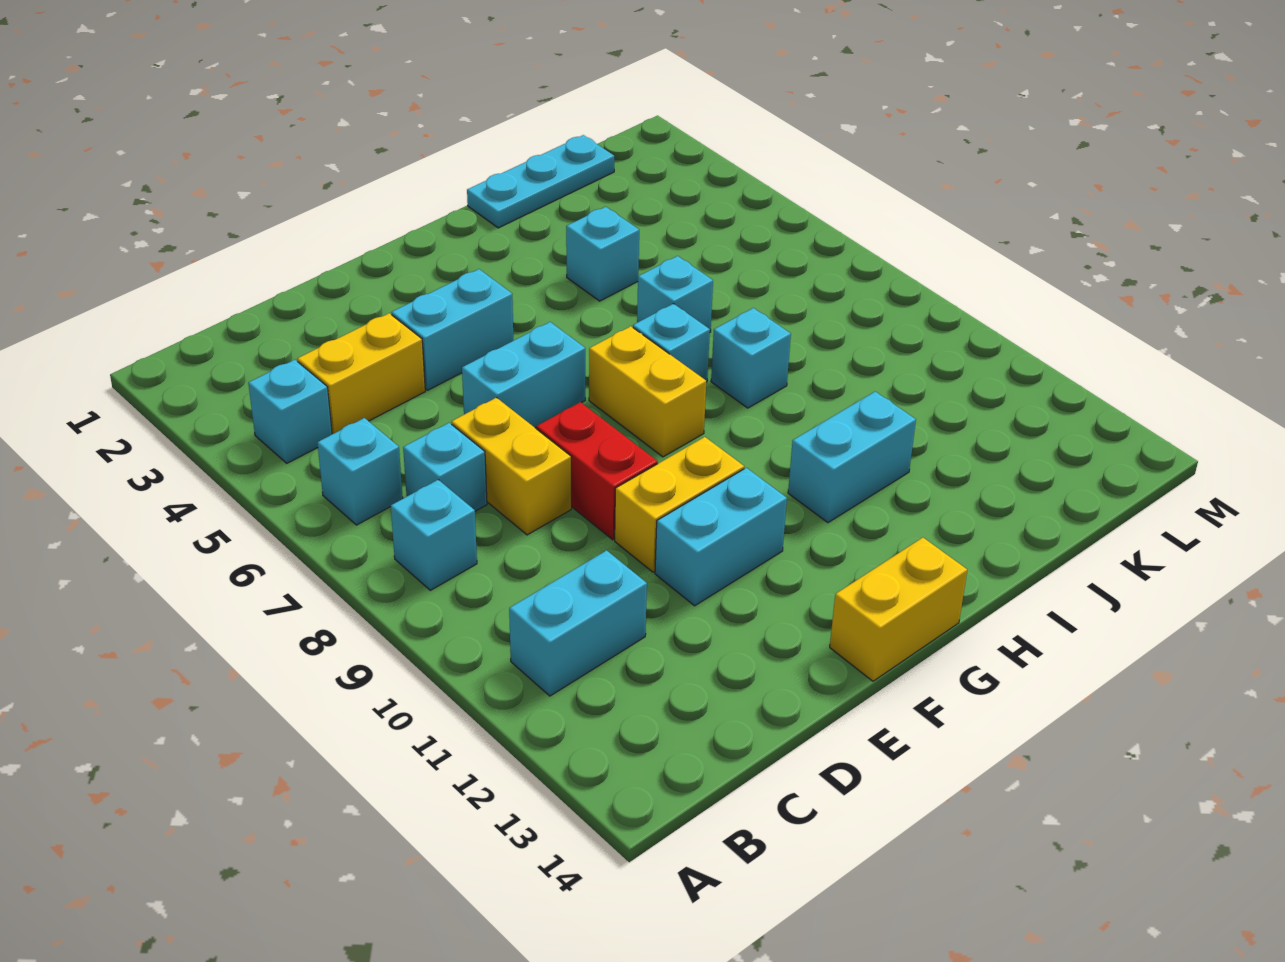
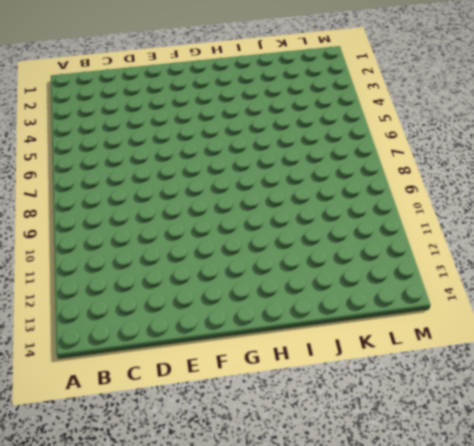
none -> cyan brick B4 level 1
none -> cyan brick B6 level 1
none -> cyan brick B8 level 1

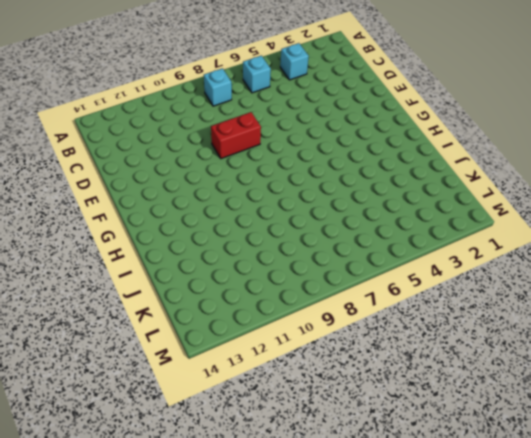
none -> cyan brick B11:C11 level 1
none -> yellow brick C4:D4 level 1
none -> cyan brick C7 level 1

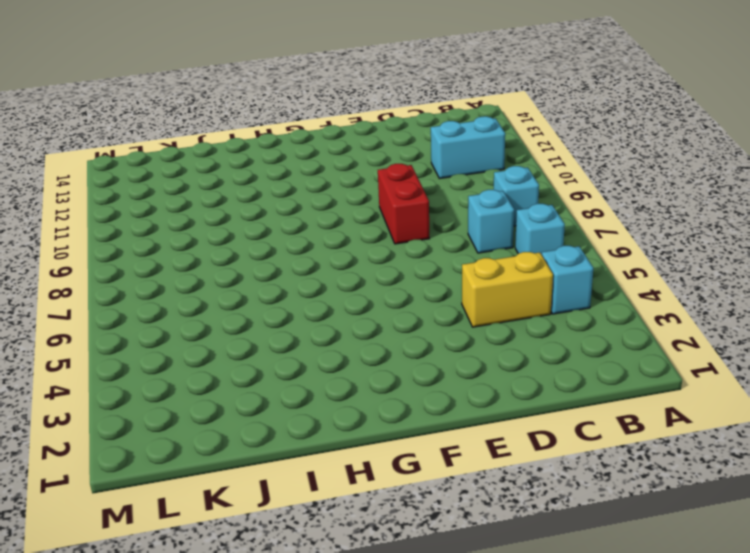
none -> yellow brick D7:D8 level 1
none -> cyan brick E4:F4 level 1
none -> cyan brick E6:F6 level 1

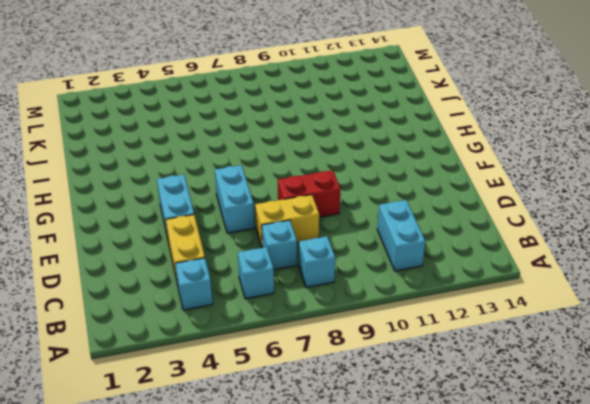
none -> yellow brick E10:F10 level 1
none -> cyan brick E11:F11 level 1
none -> yellow brick F14:G14 level 1

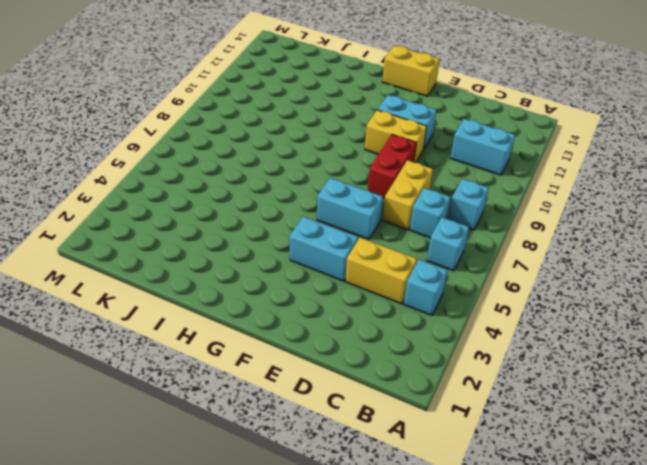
none -> yellow brick G7:G8 level 1
none -> cyan brick H7 level 1
none -> cyan brick H11:I11 level 1

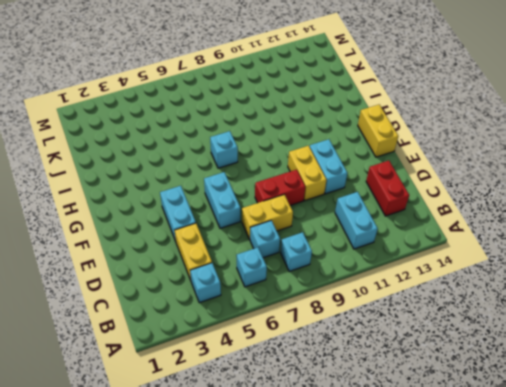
red brick C13:D13 level 1 -> none
none -> yellow brick G7:G8 level 1
none -> cyan brick H11:I11 level 1
none -> cyan plate I1:K1 level 1

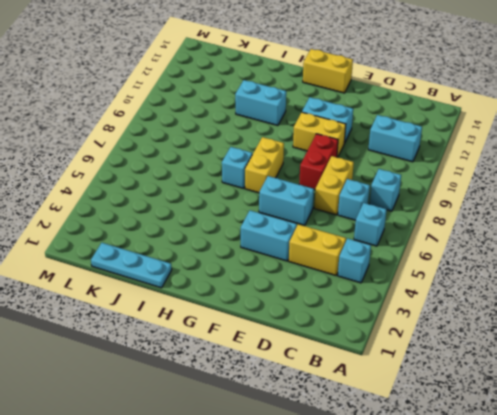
none -> cyan brick I4 level 1
none -> cyan brick I6 level 1
none -> cyan brick I8 level 1

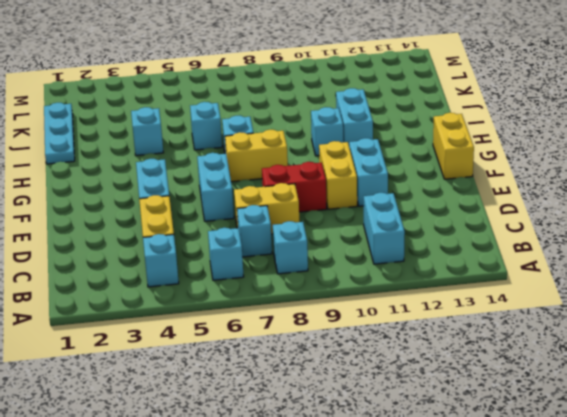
cyan brick H10 level 1 -> cyan brick I8 level 1

